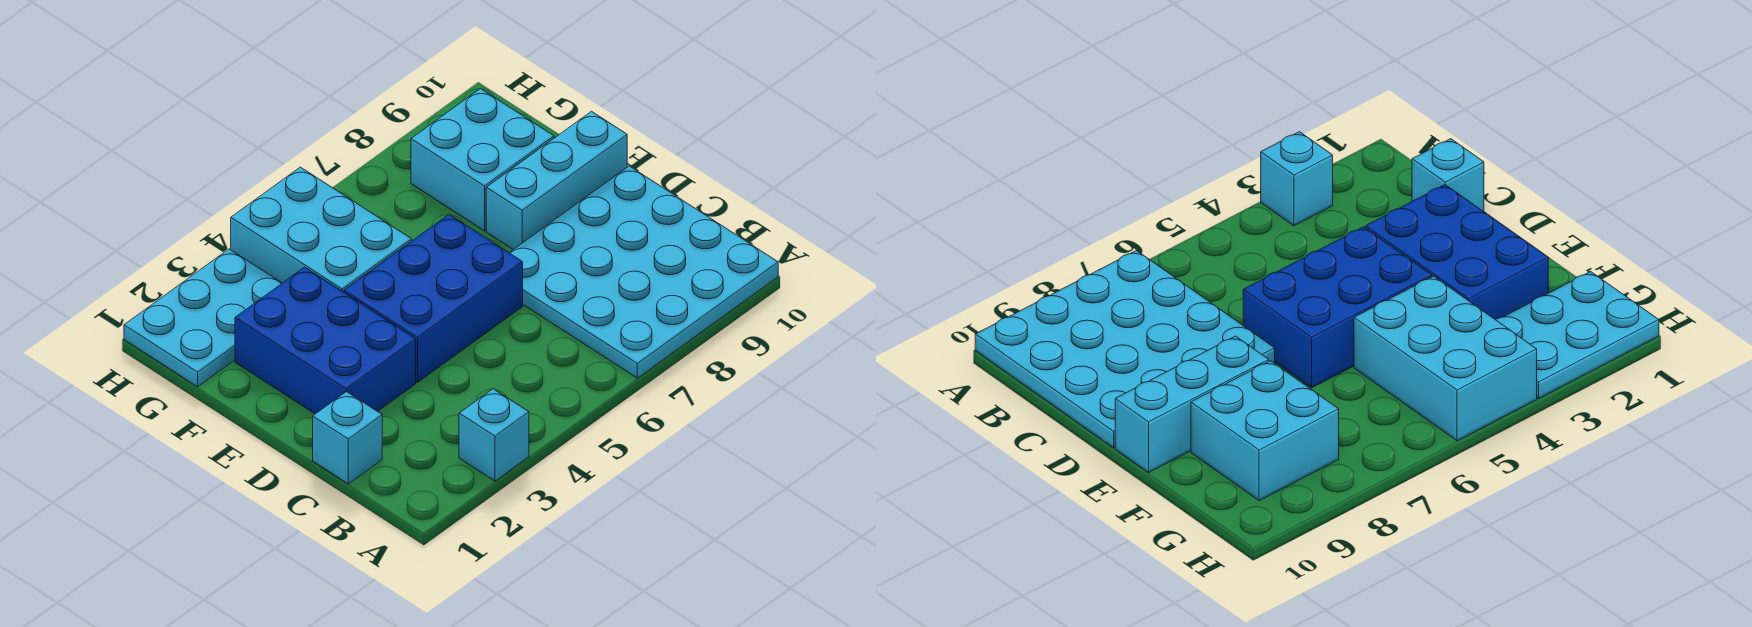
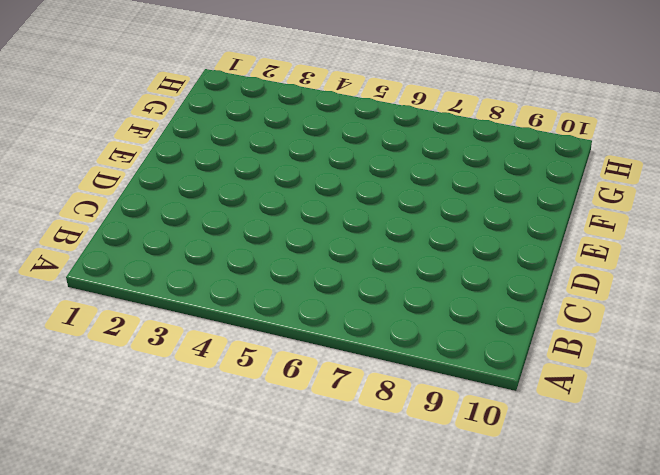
none -> cyan brick A3 level 1
none -> cyan plate A7:D10 level 1

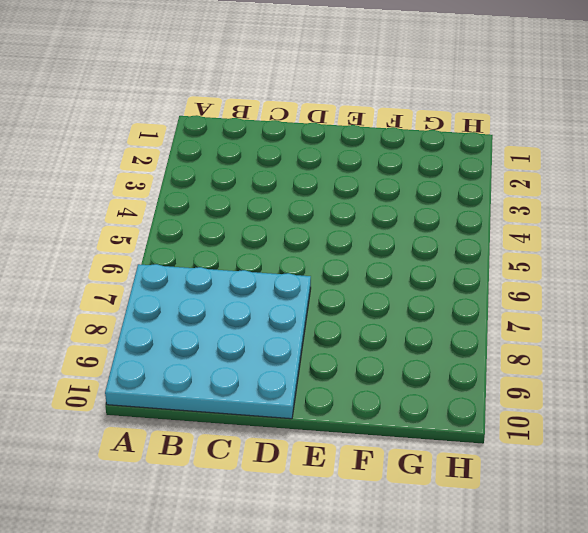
none -> cyan brick A3 level 1
none -> cyan brick C1 level 1

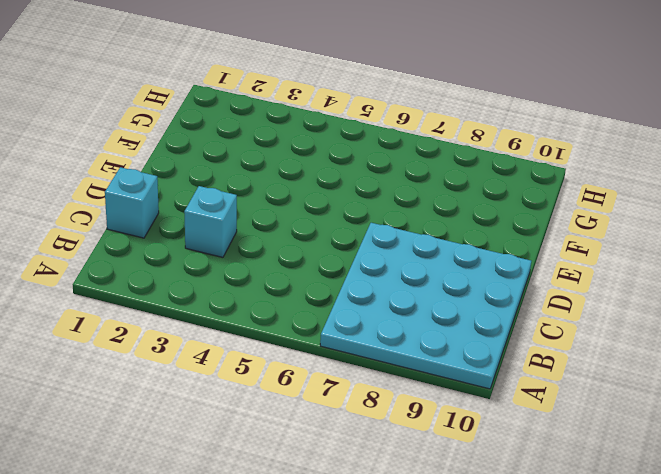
cyan brick C3 level 1 -> cyan brick A3 level 1
none -> blue brick D2:F3 level 1
none -> blue brick D4:E6 level 1

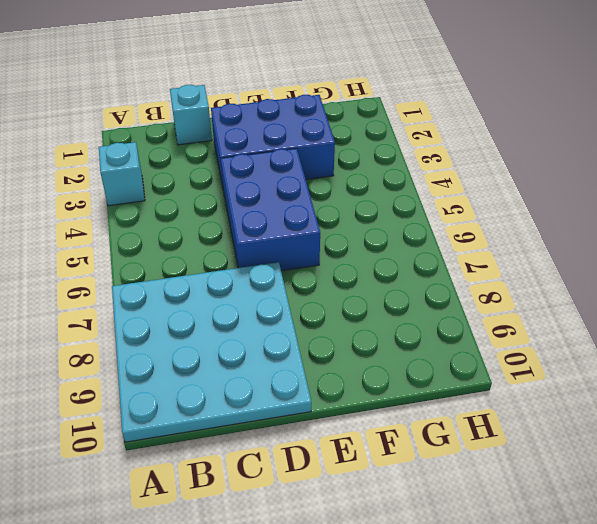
none -> cyan brick E8:E10 level 1
none -> cyan brick F4:H5 level 1

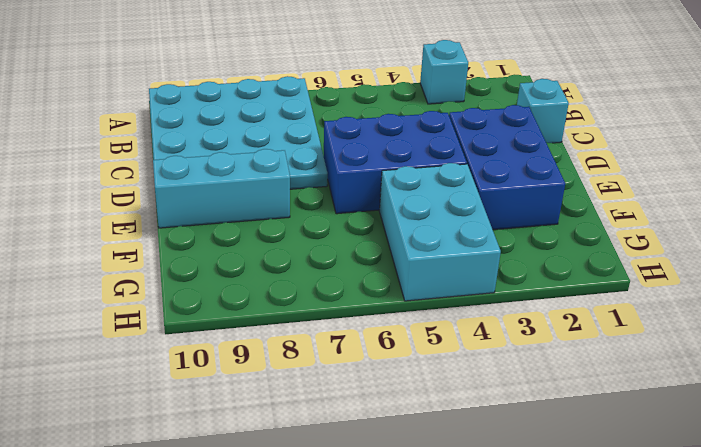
none -> cyan brick F8:G9 level 1
none -> cyan plate G1:H3 level 1

